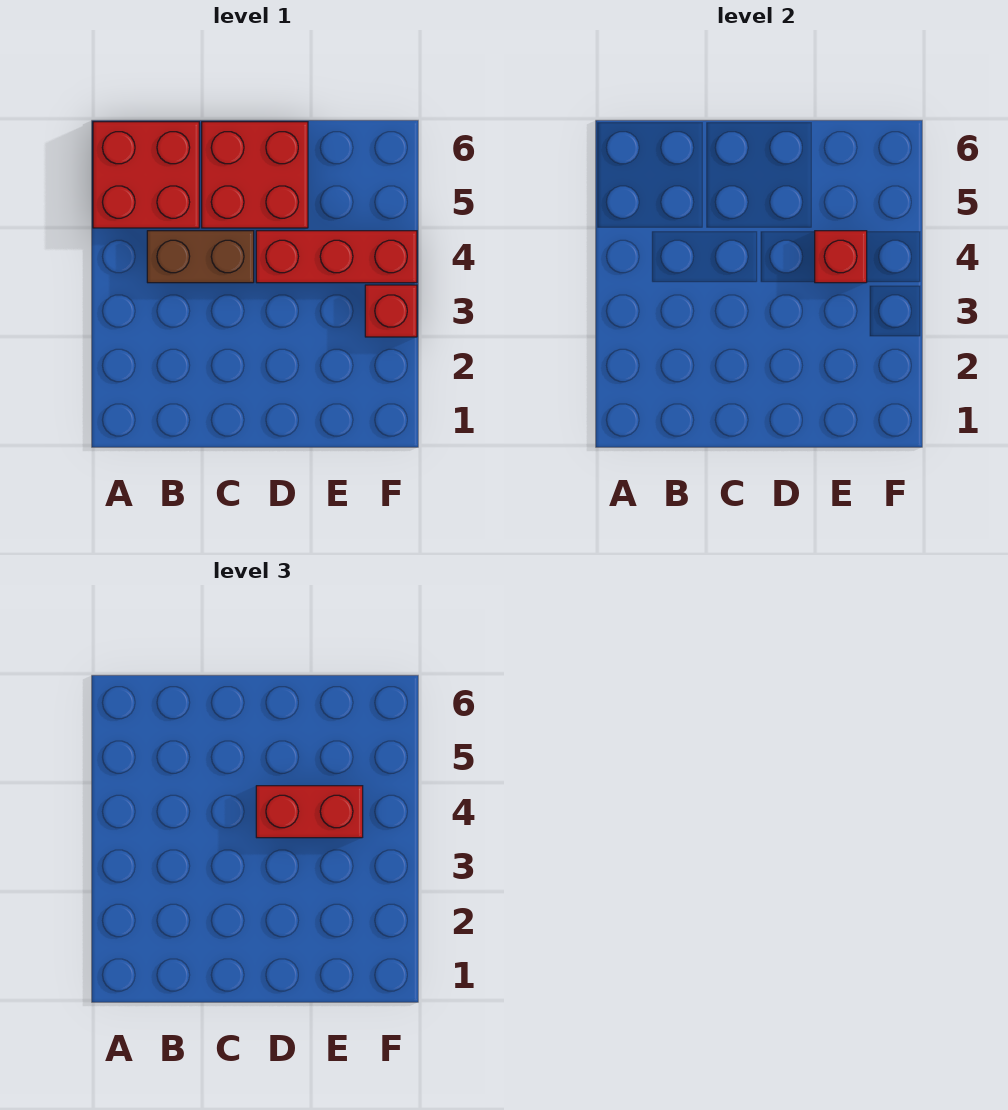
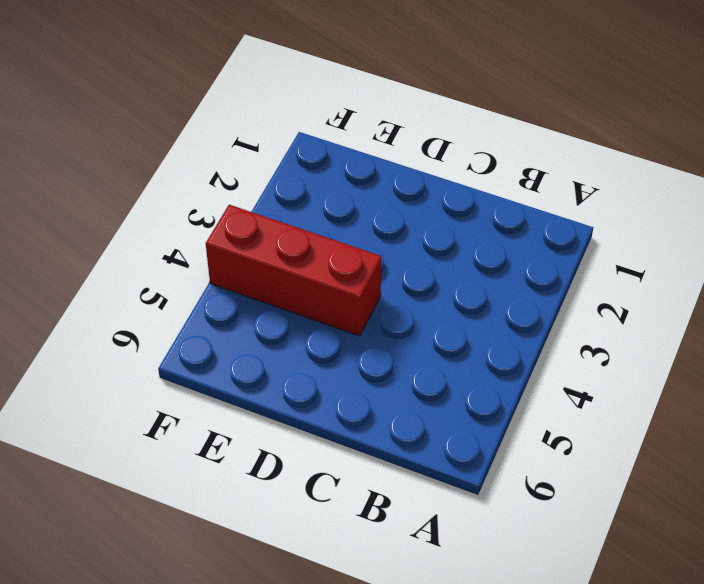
none -> red brick A5:B6 level 1
none -> brown brick B4:C4 level 1

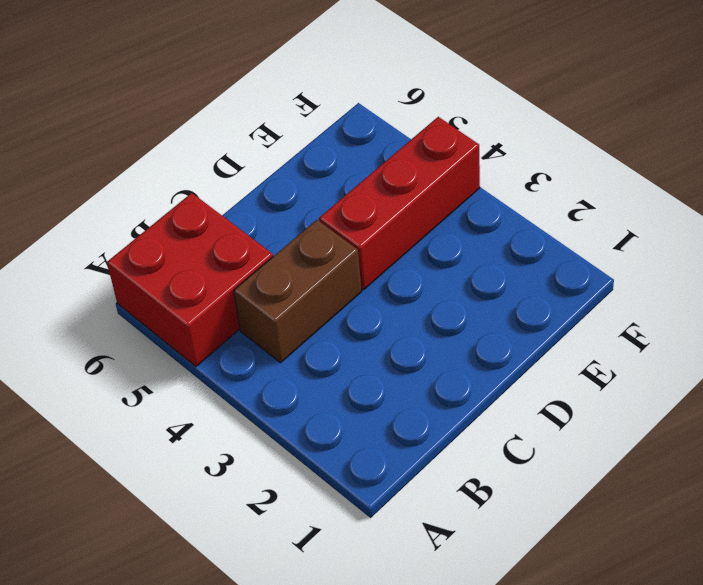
none -> red brick C5:D6 level 1
none -> red brick F3 level 1

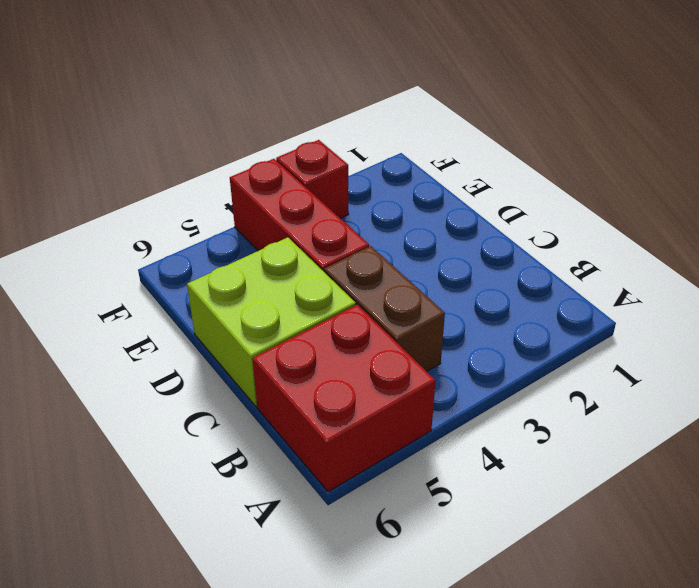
lime brick C5:D6 level 1 -> red brick C5:D6 level 1
none -> red brick E4 level 2
none -> red brick D4:E4 level 3

